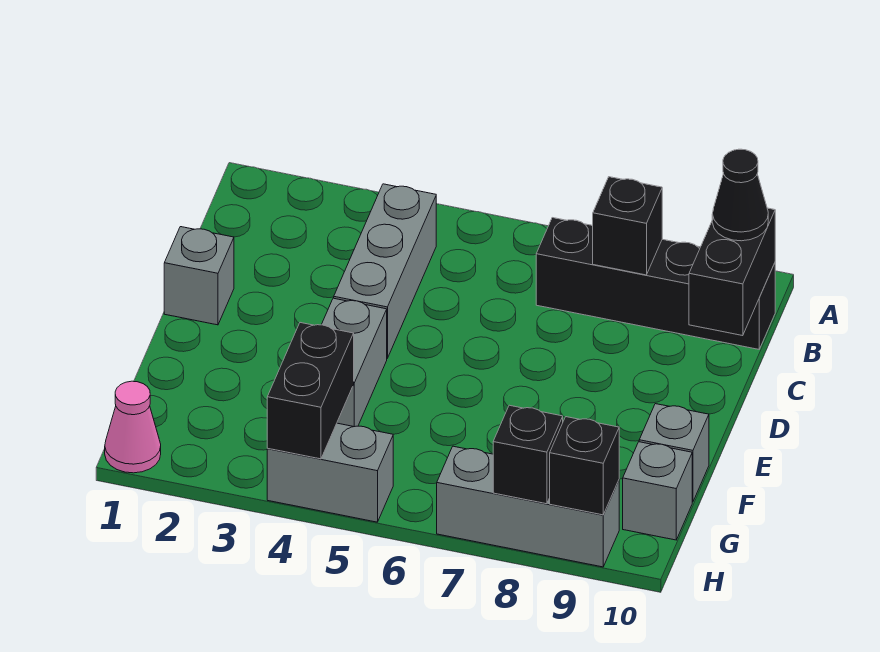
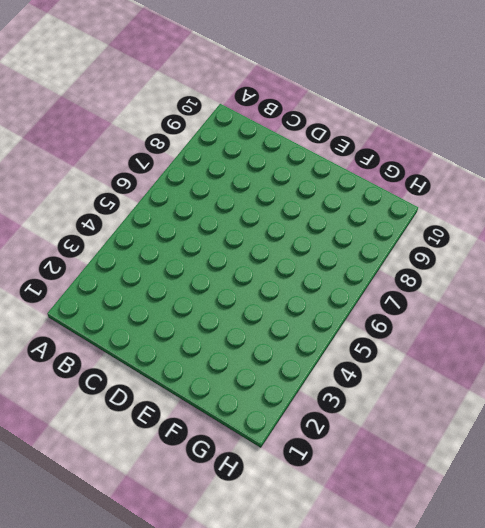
none -> grey brick B4:D4 level 1
none -> black brick B7:B10 level 1
none -> grey brick D1 level 1

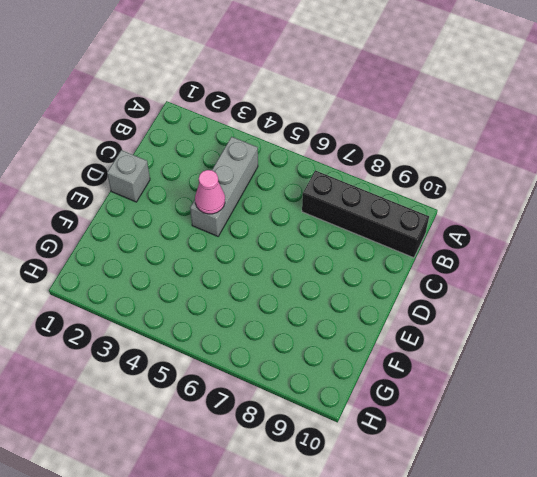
pink cone D4 level 2 -> pink cone H1 level 1
none -> grey brick E4:F4 level 1
none -> grey brick F10 level 1
none -> grey brick G10 level 1

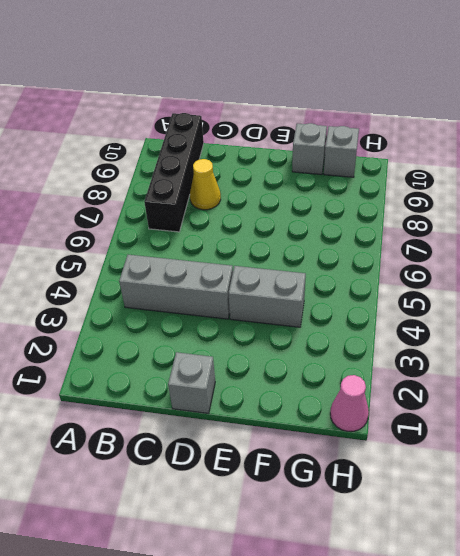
yellow cone C8 level 1 -> none
none -> grey brick H4:H5 level 1
none -> grey brick H7:H9 level 1
none -> black brick B8 level 2

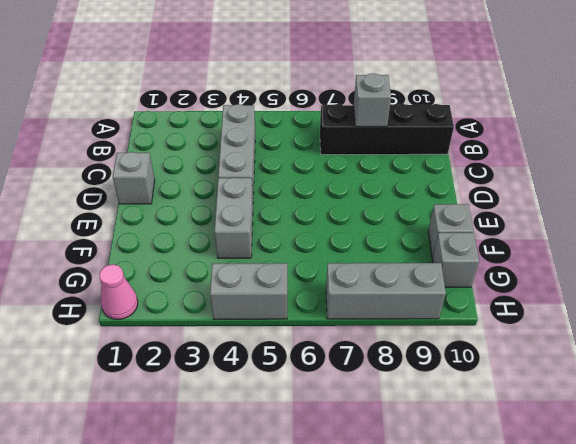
grey brick B8 level 2 -> black brick B8 level 2
none -> black brick B10:C10 level 2
none -> black brick G4:H4 level 2
none -> black brick H8 level 2

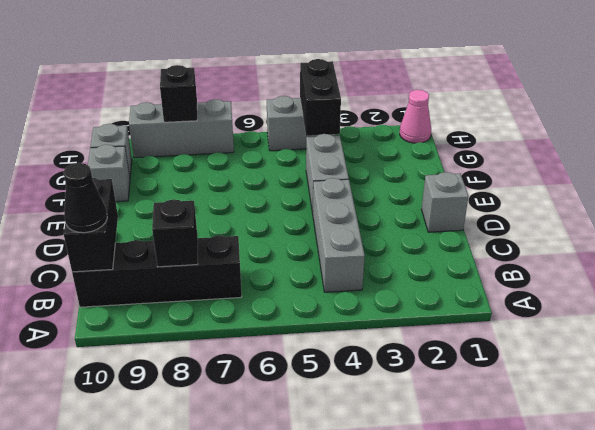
none -> black brick H9 level 2

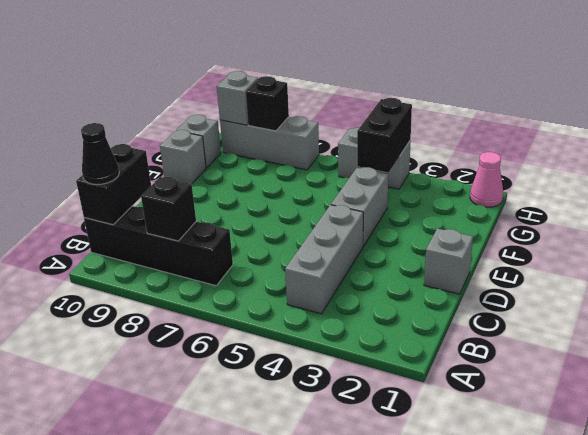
grey brick H9 level 2 -> black brick H9 level 2

